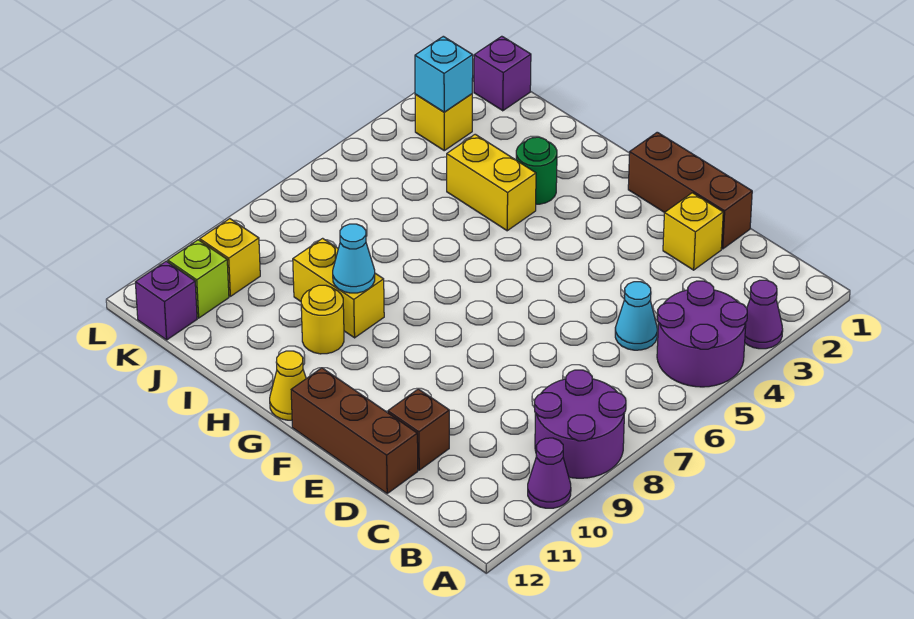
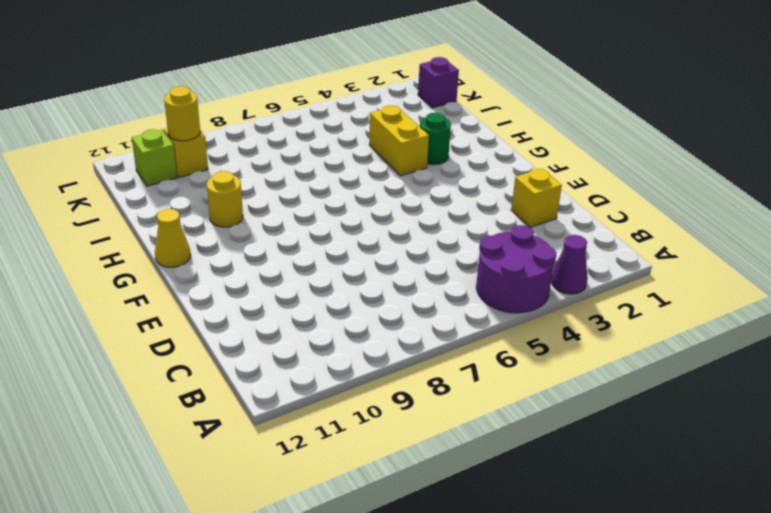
yellow round brick K10 level 2 -> none
none -> purple round brick A8:B9 level 1
none -> purple cone A10 level 1
none -> cyan cone C5 level 1

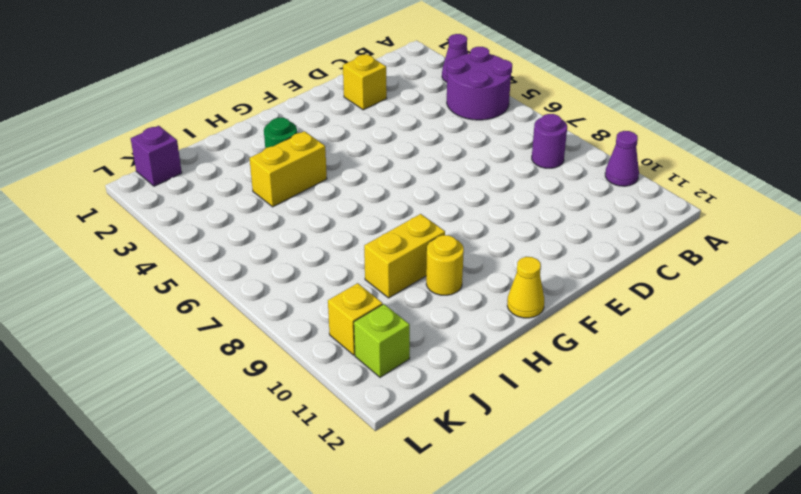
purple round brick B8 level 1 -> purple round brick A8:B9 level 1
none -> cyan cone C5 level 1
none -> brown brick D1:F1 level 1
none -> brown brick D11 level 1

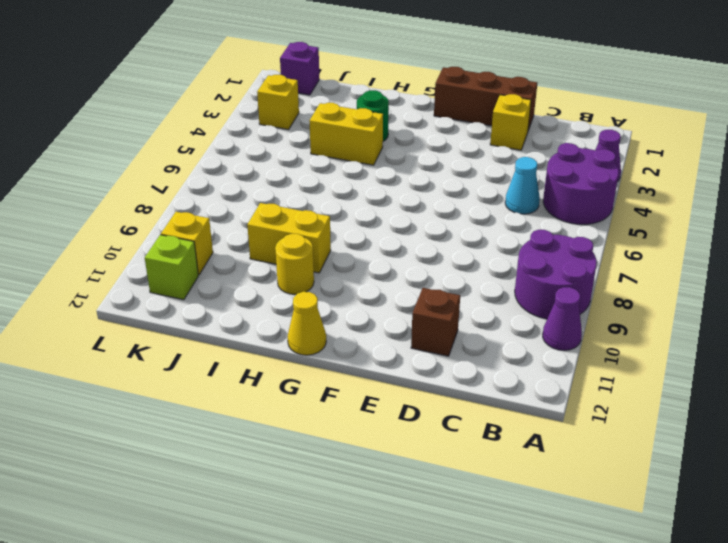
none -> brown brick D12:F12 level 1
none -> purple brick K12 level 1
none -> cyan cone H9 level 2

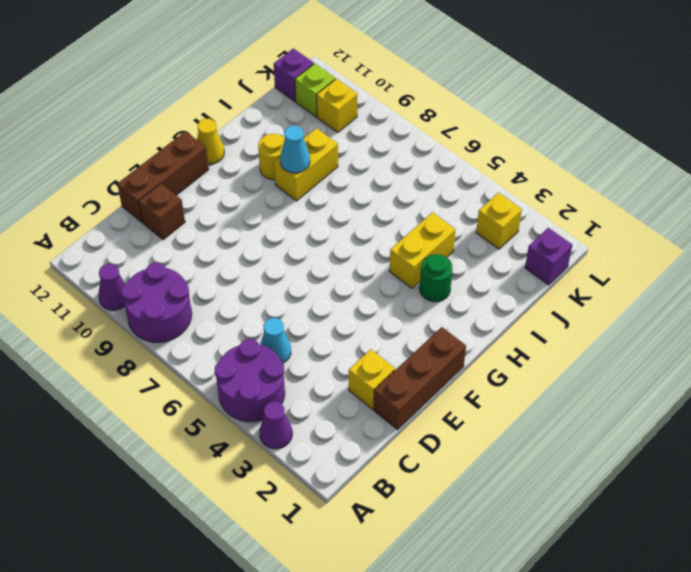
none -> cyan brick K3 level 2

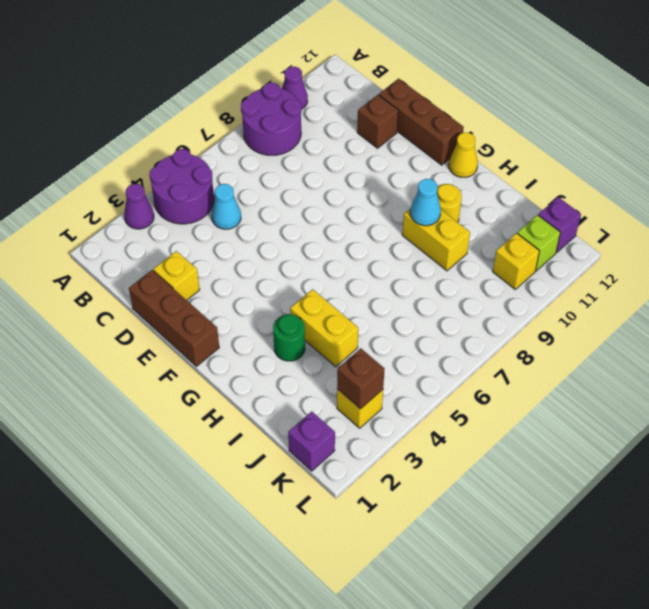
brown brick K3 level 2 -> cyan brick K3 level 2

